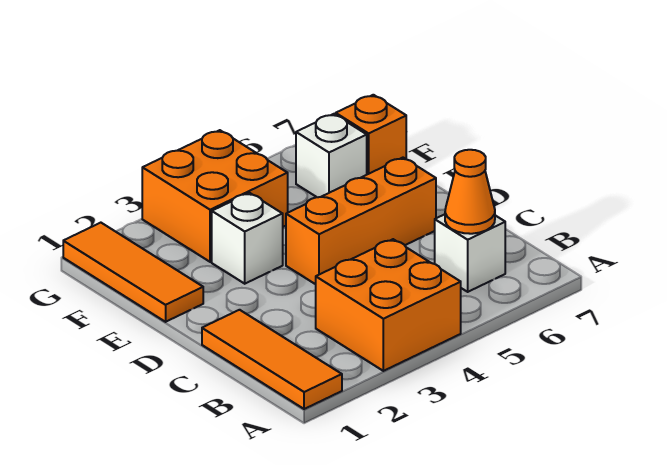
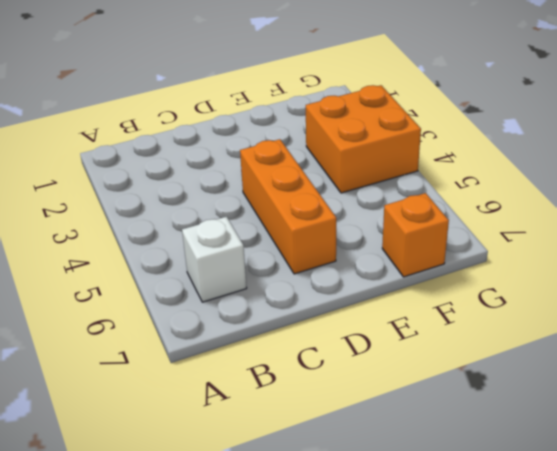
none -> orange tile A1:C1 level 1
none -> orange brick A3:B4 level 1

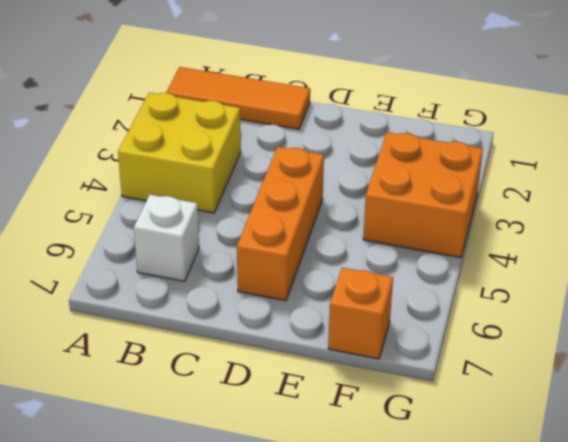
yellow brick A3:B4 level 1 -> orange brick A3:B4 level 1
none -> orange tile E1:G1 level 1
none -> white brick E3 level 1

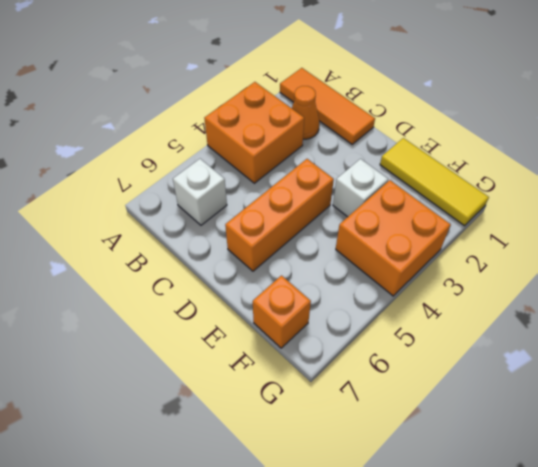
orange cone B2 level 1 -> orange cone B6 level 2
yellow tile E1:G1 level 1 -> orange tile E1:G1 level 1
none -> white brick F6 level 1

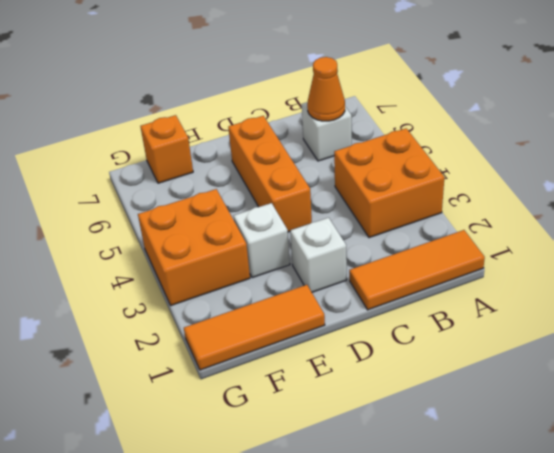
white brick D2 level 1 -> white brick F6 level 1

